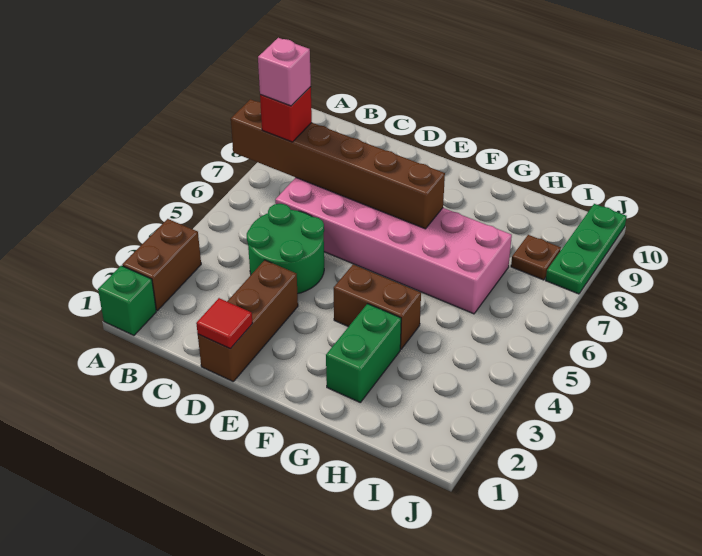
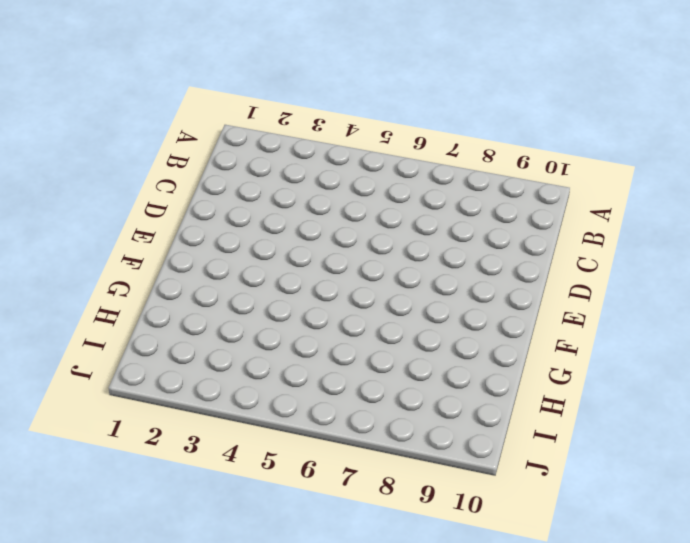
none -> green brick A1 level 1
none -> brown brick A2:A3 level 1
none -> green round brick C4:D5 level 1

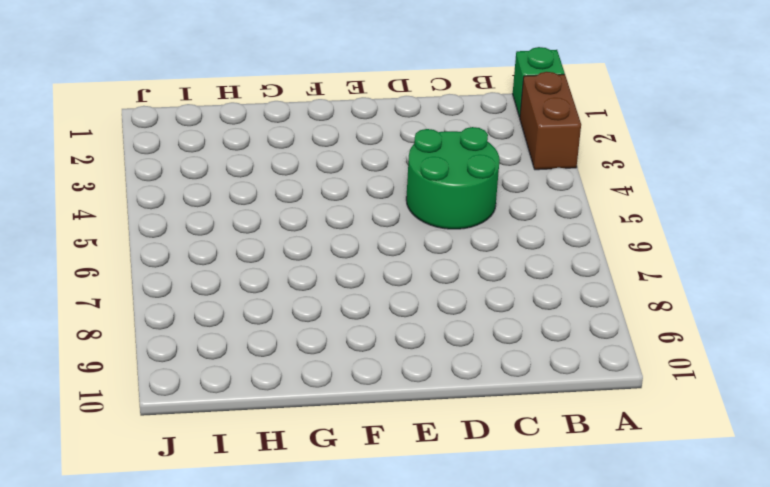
none -> pink brick C6:H7 level 1
none -> brown brick D1:D3 level 1
none -> brown brick F4:G4 level 1

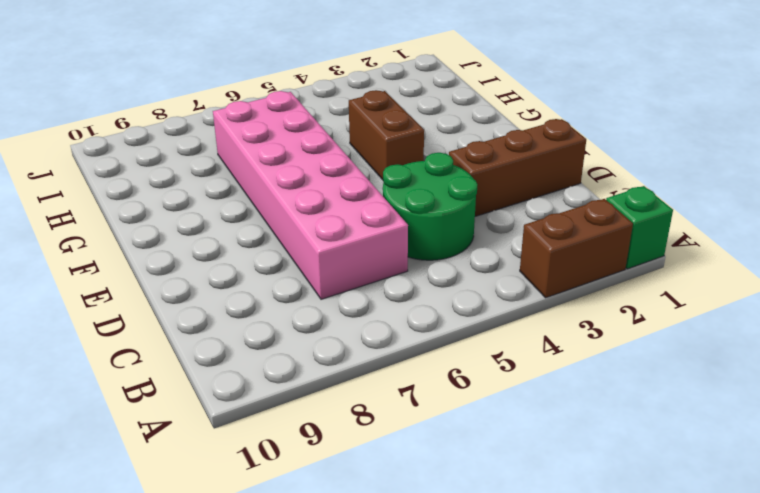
none -> green brick G2:G3 level 1
none -> brown plate I8 level 1
none -> green plate J8:J10 level 1

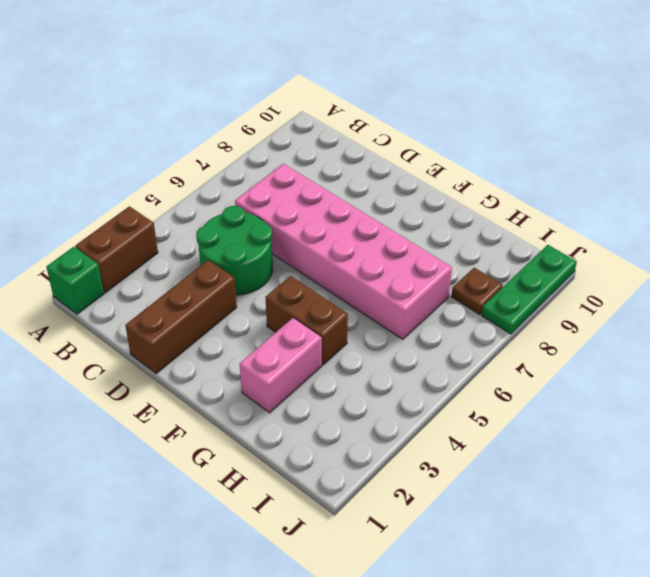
pink brick G2:G3 level 1 -> green brick G2:G3 level 1
none -> brown brick A7:F7 level 2
none -> red tile D1 level 2
none -> red brick B7 level 3

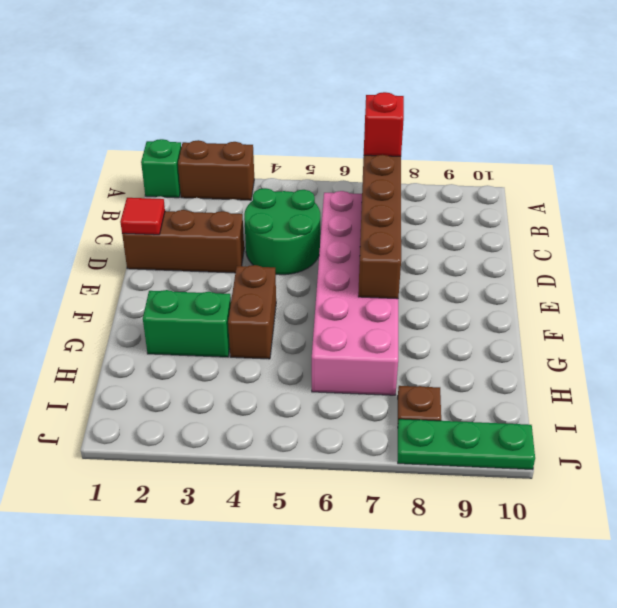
none -> pink brick B7 level 4

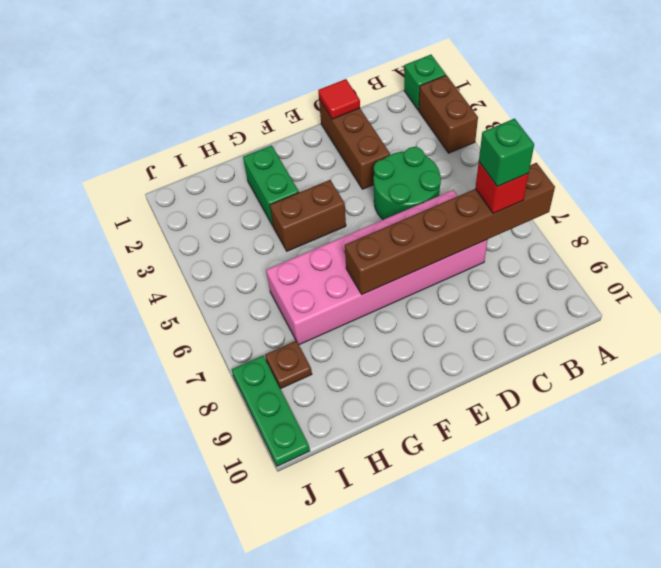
green brick B7 level 4 -> pink brick B7 level 4

